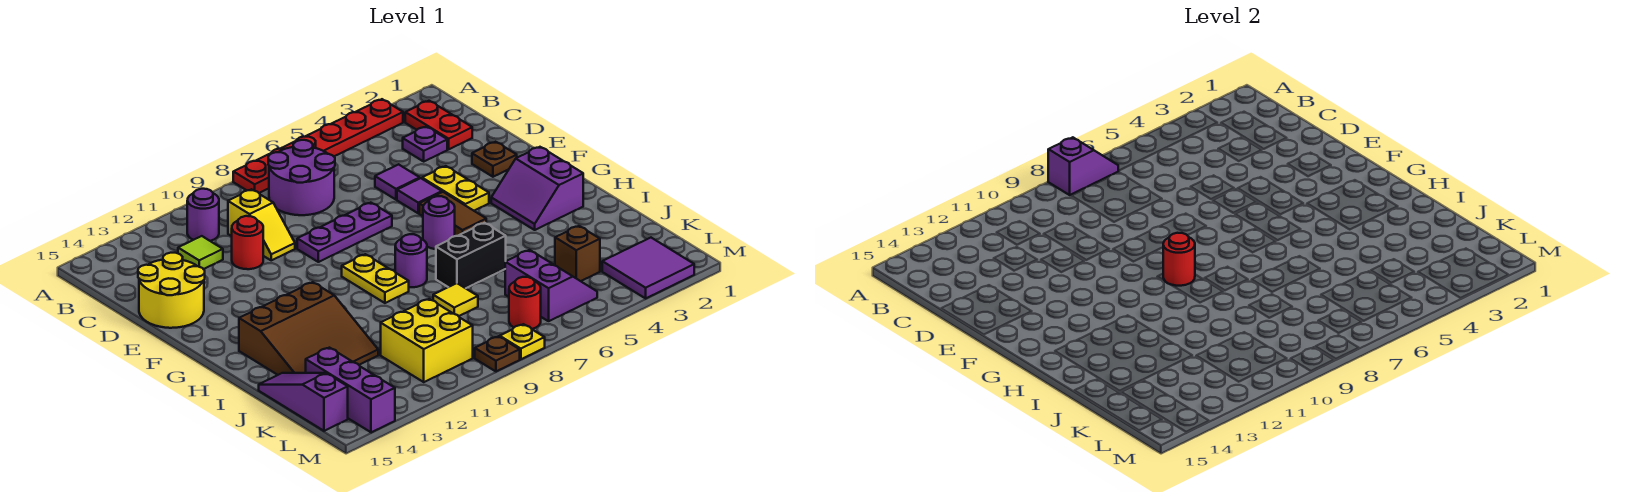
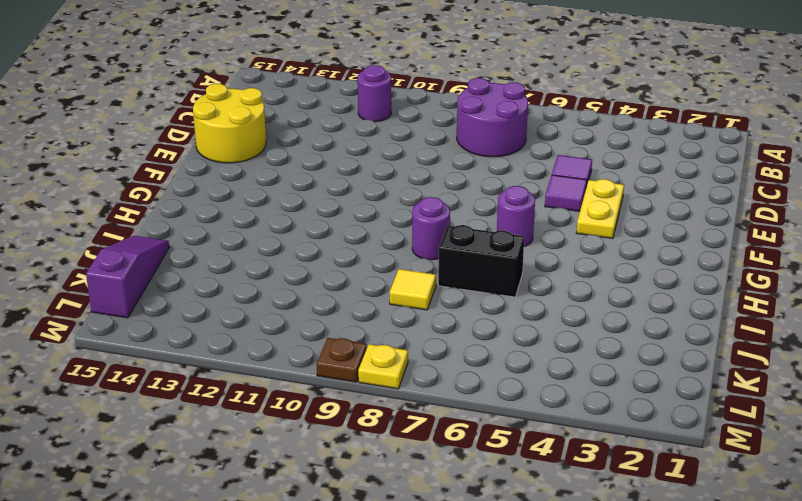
none -> red plate A3:A8 level 1
none -> red plate B2:C2 level 1
none -> purple plate C3 level 1
none -> yellow slope C10:D10 level 1 top C

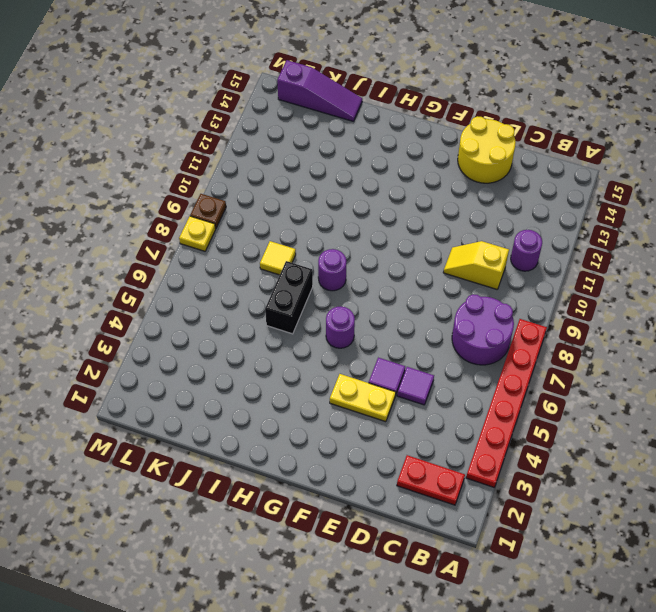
none -> purple plate C3 level 1
none -> lime tile C12 level 1
none -> red round brick D11 level 1
none -> brown plate E2 level 1

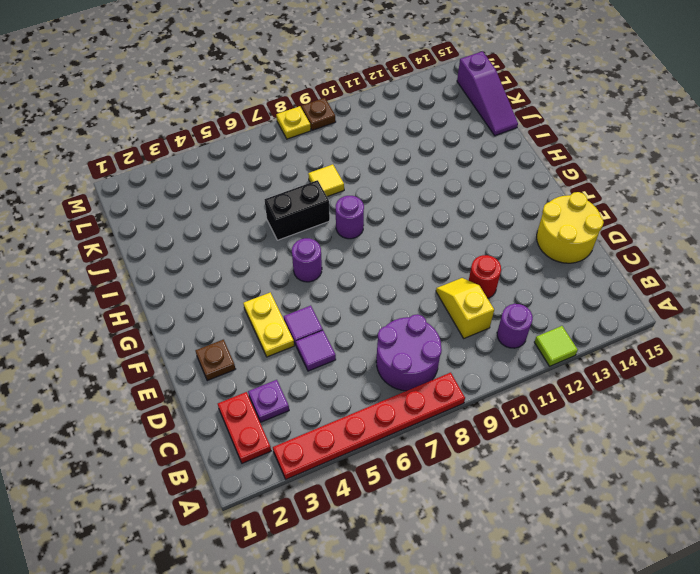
lime tile A12 level 1 -> lime tile C12 level 1
none -> purple plate E7:E9 level 1
none -> brown tile F5:G5 level 1
none -> purple slope G2:H3 level 1 top 2
none -> yellow plate G9:H9 level 1

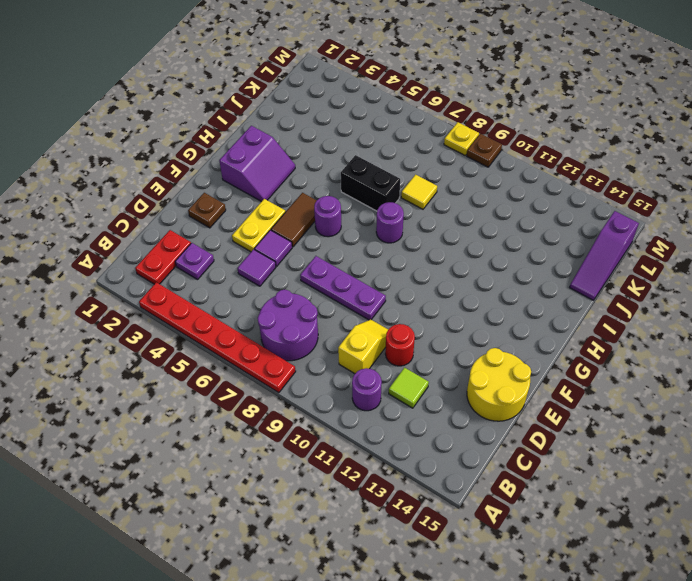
none -> yellow plate G9:H9 level 1
none -> brown slope H12:J14 level 1 top H
none -> brown brick K4 level 1
none -> purple slope K5:L6 level 1 top 6

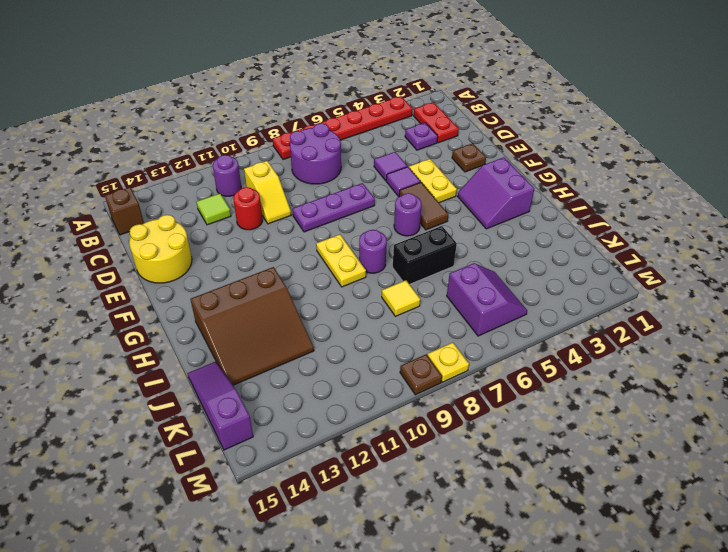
brown brick B15 level 1 -> brown brick K4 level 1
none -> yellow brick K10:L11 level 1
none -> purple brick K14:M14 level 1
none -> purple tile L2:M3 level 1
none -> red round brick L7 level 1

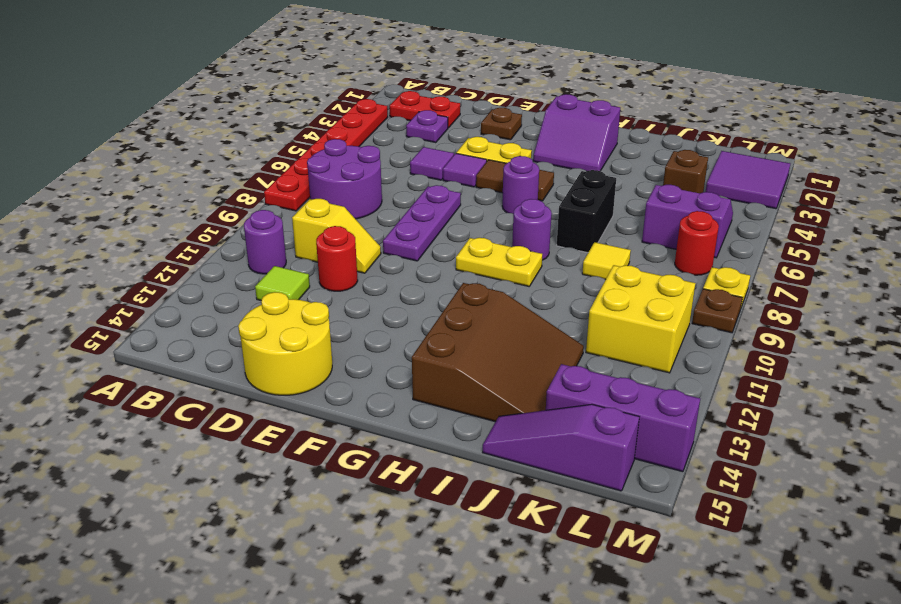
none -> purple slope A7:A8 level 2 top 8
none -> red round brick G9 level 2

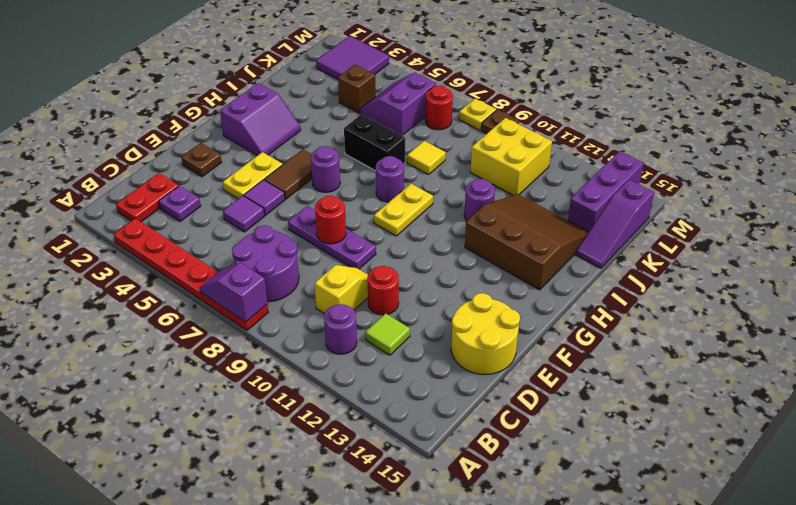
red round brick E8 level 2 -> red round brick G9 level 2
purple round brick I11 level 1 -> none

